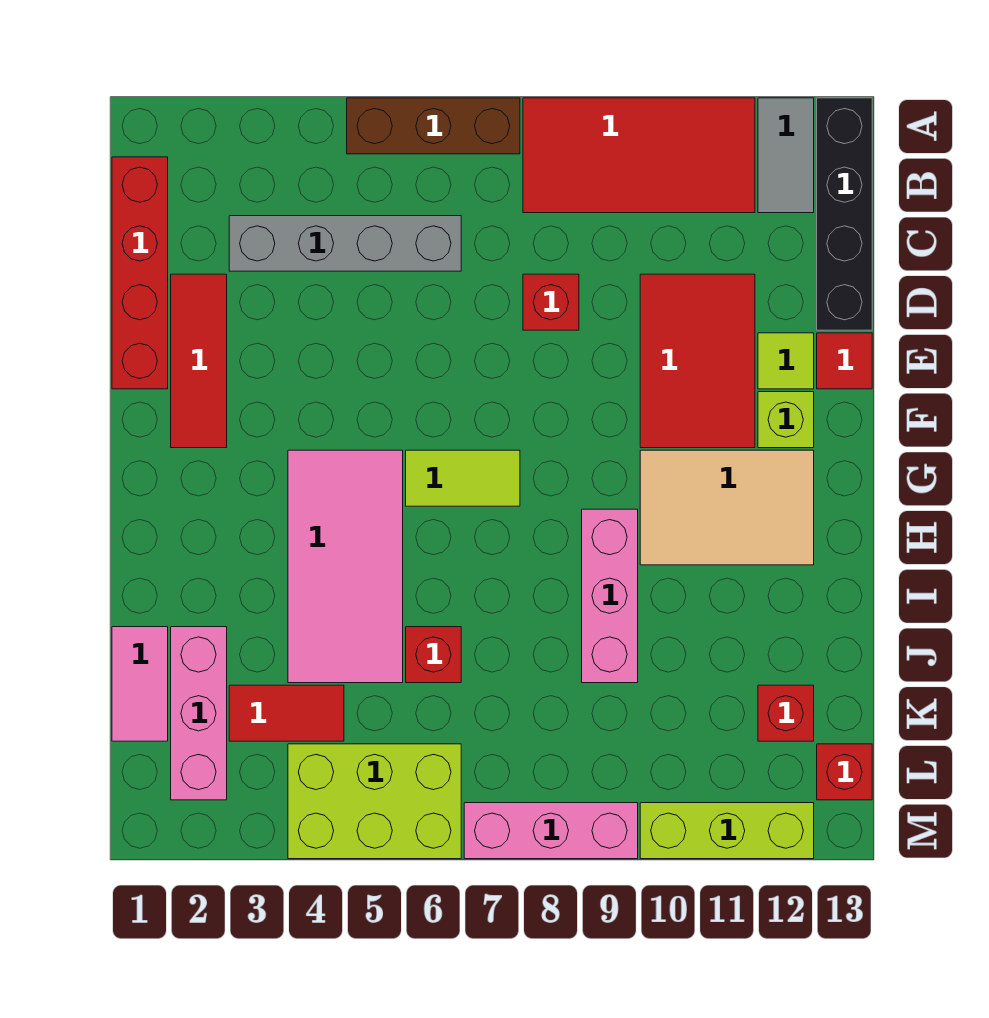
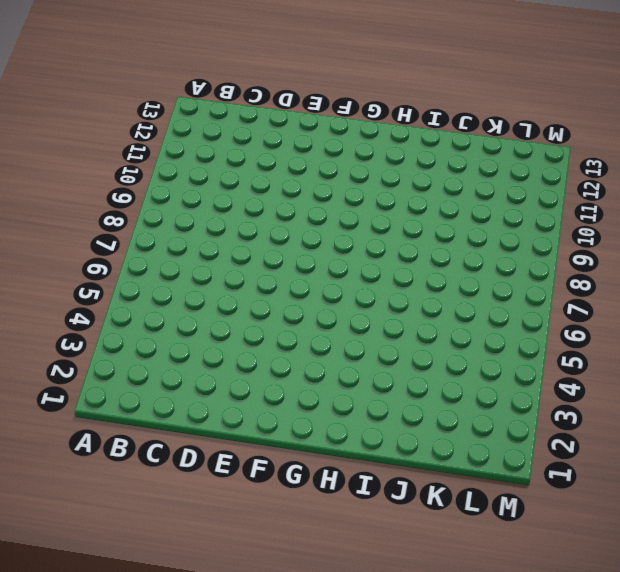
none -> brown brick A5:A7 level 1
none -> red tile A8:B11 level 1
none -> grey tile A12:B12 level 1

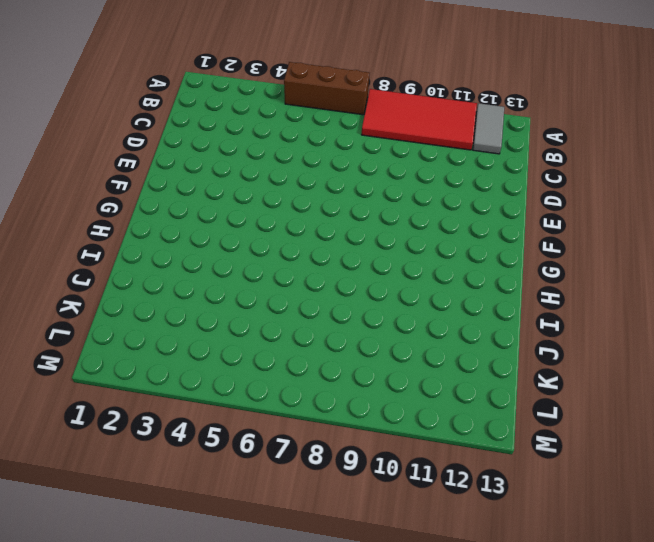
none -> black brick A13:D13 level 1
none -> red brick B1:E1 level 1
none -> grey brick C3:C6 level 1

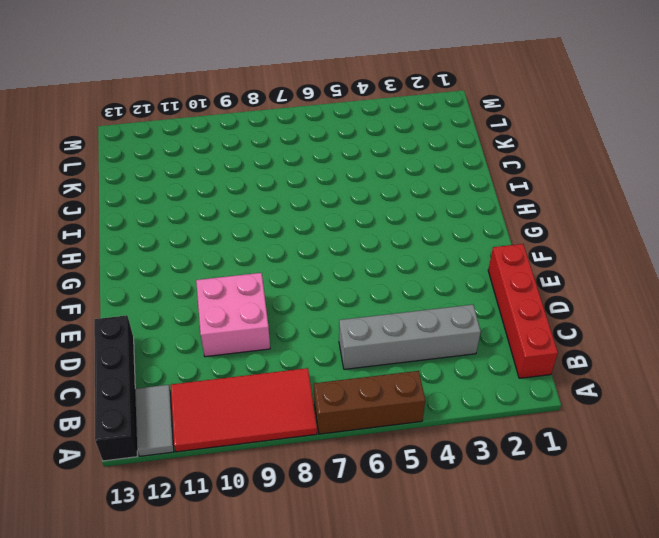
pink brick D9:E10 level 1 -> red tile D10:F11 level 1
none -> red tile D2:F2 level 1
none -> red brick D8 level 1
none -> lime tile E12 level 1

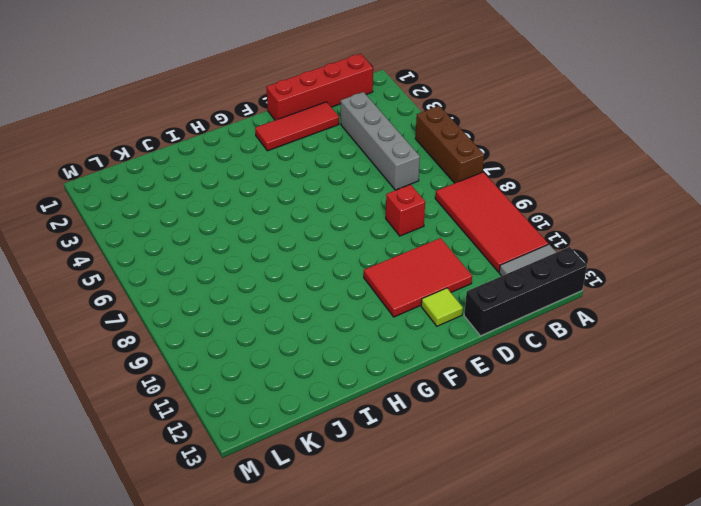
none -> red tile E13 level 1
none -> lime brick F12 level 1
none -> pink tile G4:J5 level 1

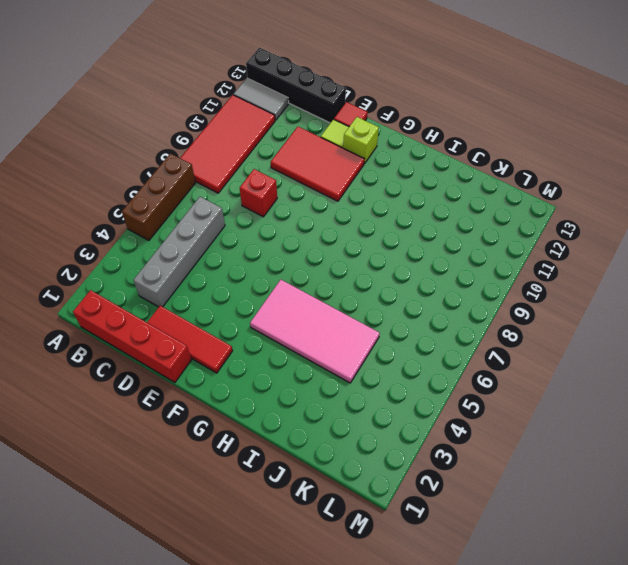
none -> lime tile G6:G7 level 1
none -> tan tile G10:H12 level 1
none -> pink brick H9:J9 level 1

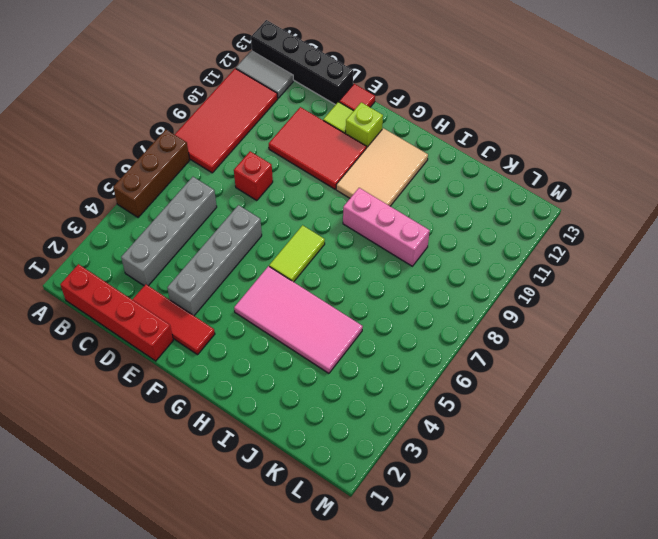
grey brick E3:E6 level 1 -> none
none -> pink tile J1:K1 level 1
none -> pink brick J2:L2 level 1
none -> red brick J6 level 1

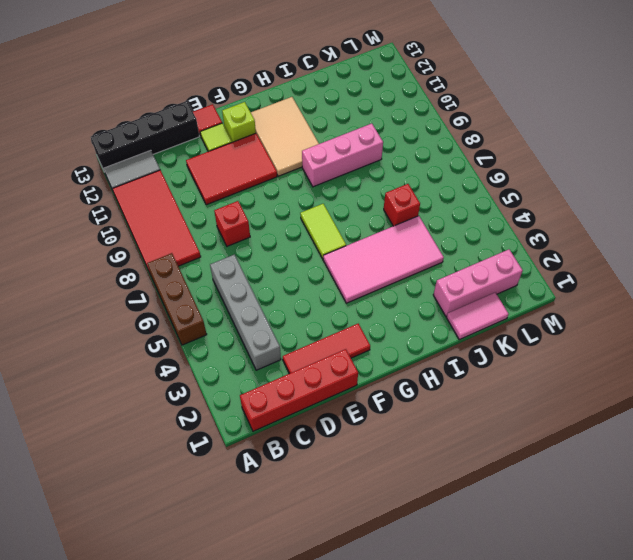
none -> red tile K3:K4 level 1
none -> red brick K12 level 1
none -> lime brick L4:M6 level 1

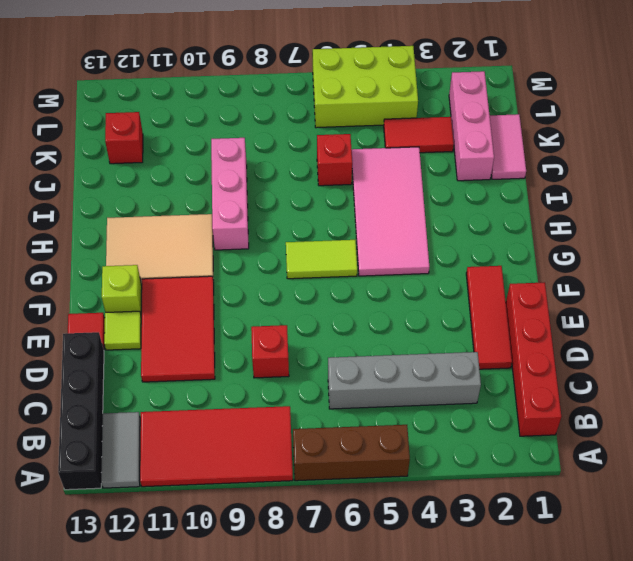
none -> red brick L13 level 1
none -> pink brick M7:M9 level 1
none -> lime brick M10:M12 level 1

